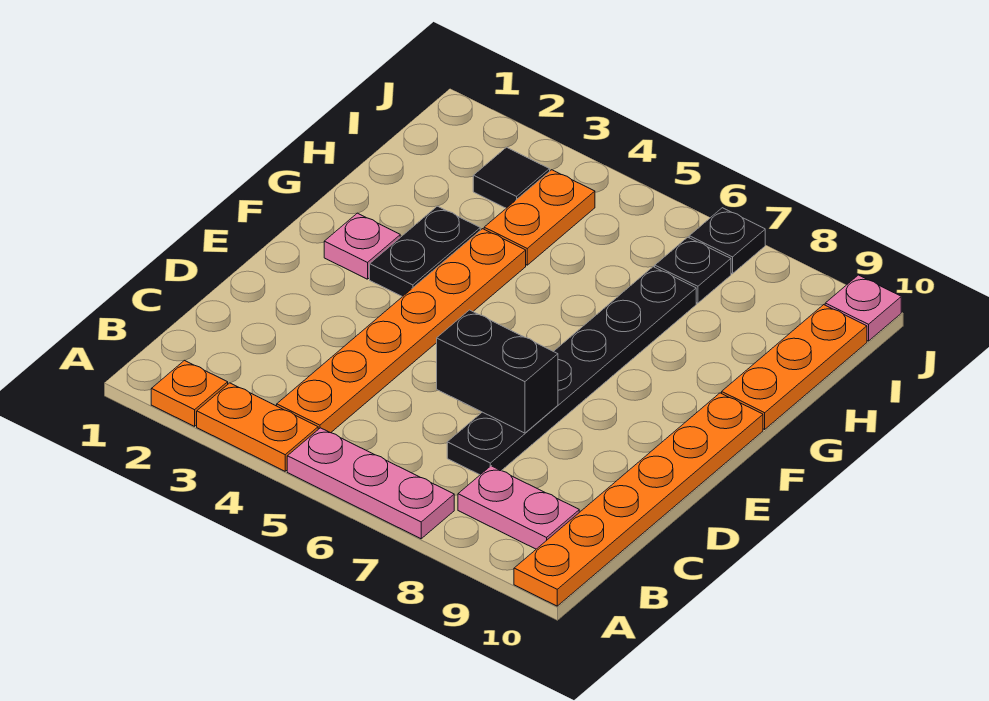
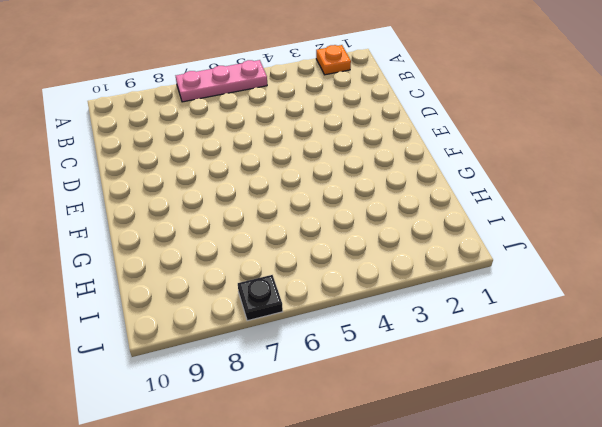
none -> orange plate A3:A4 level 1
none -> orange plate A10:F10 level 1
none -> orange plate B4:G4 level 1

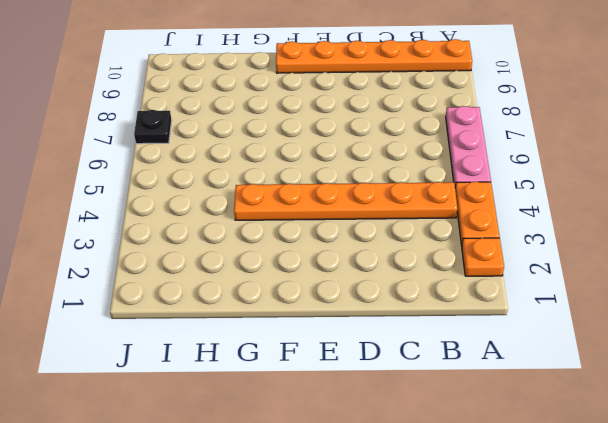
none -> pink plate B8:B9 level 1
none -> black plate C7:H7 level 1
none -> pink plate F2 level 1

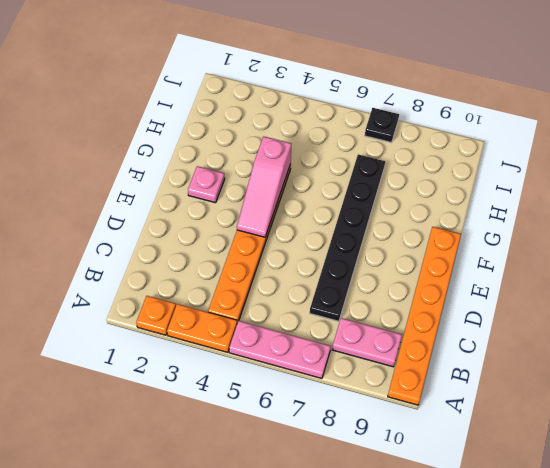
pink slope E4:G4 level 2 top G -> none
none -> black plate F3:G3 level 1
none -> orange plate G10:I10 level 1
none -> orange plate H4:I4 level 1

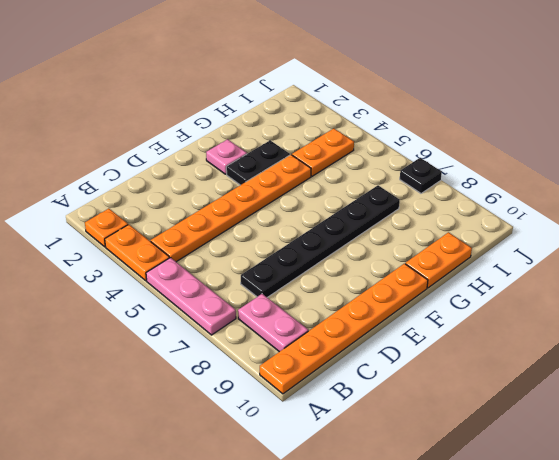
orange plate G10:H10 level 1 -> orange plate G10:I10 level 1
none -> black tile I3 level 1
none -> black plate I7 level 1
none -> pink plate J10 level 1

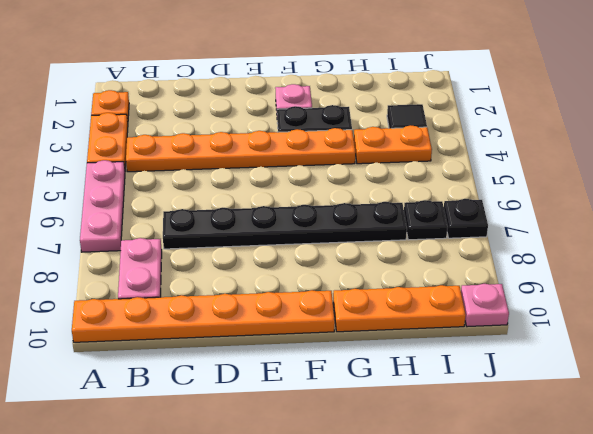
none -> black brick D6:D7 level 2

